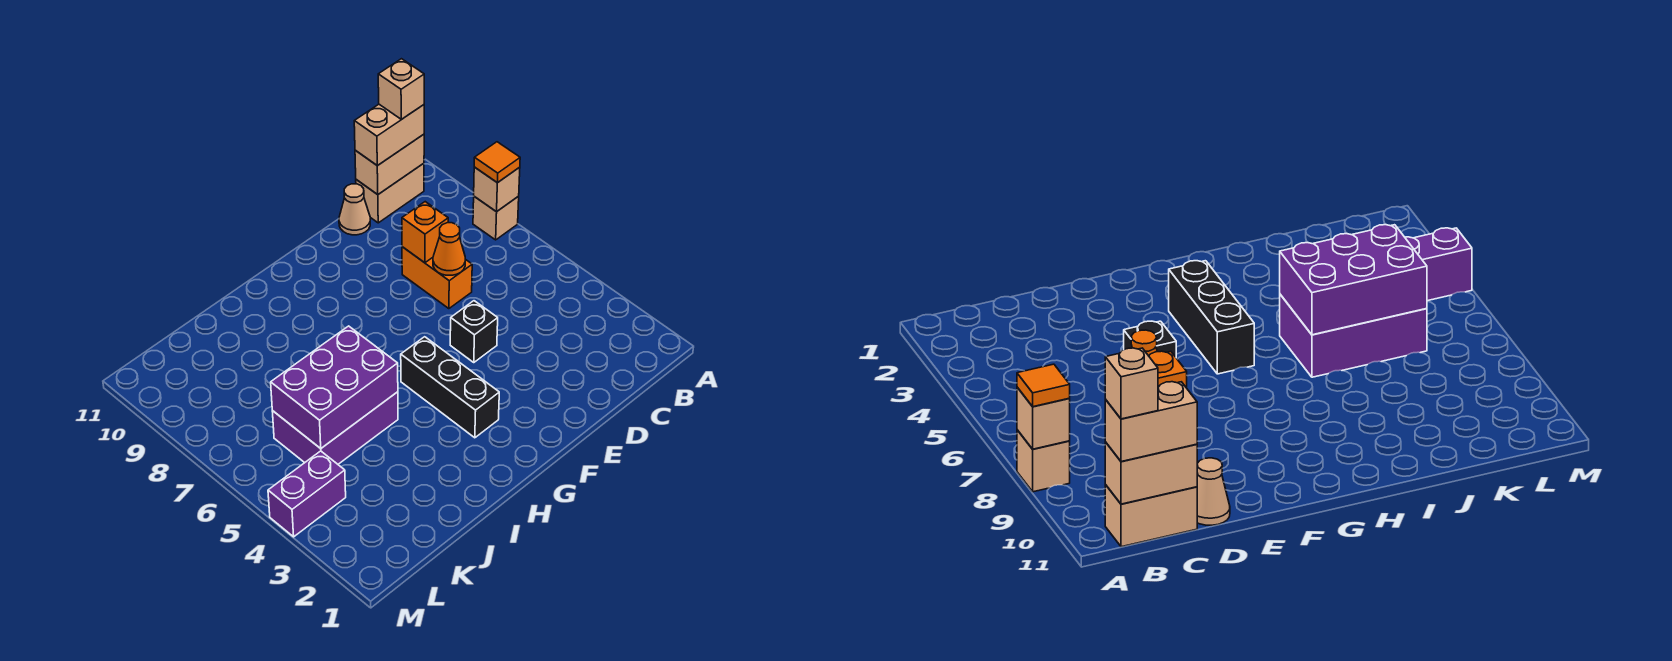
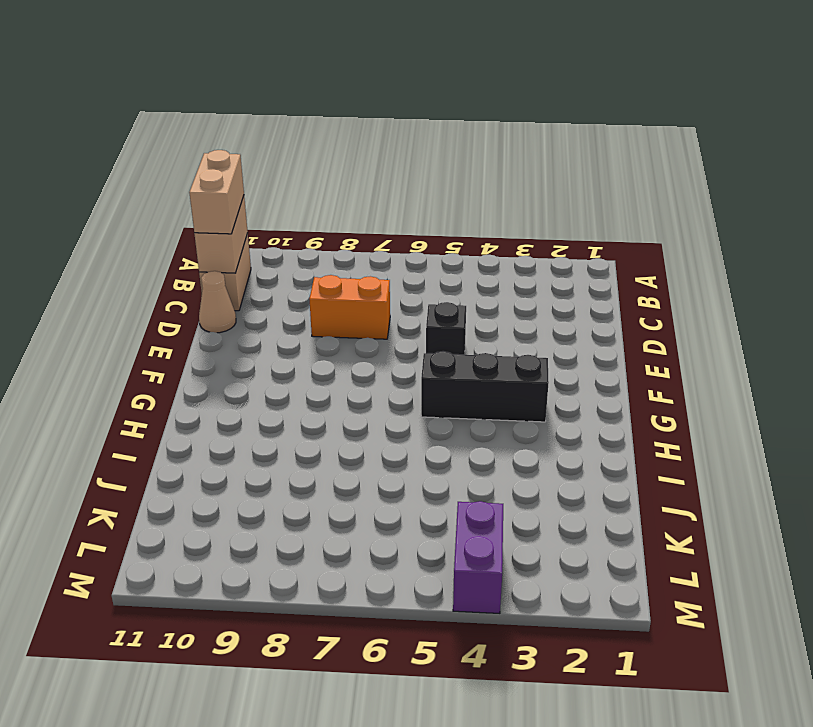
none -> tan brick A8 level 1
none -> purple brick I5:K6 level 1
none -> tan brick A8 level 2

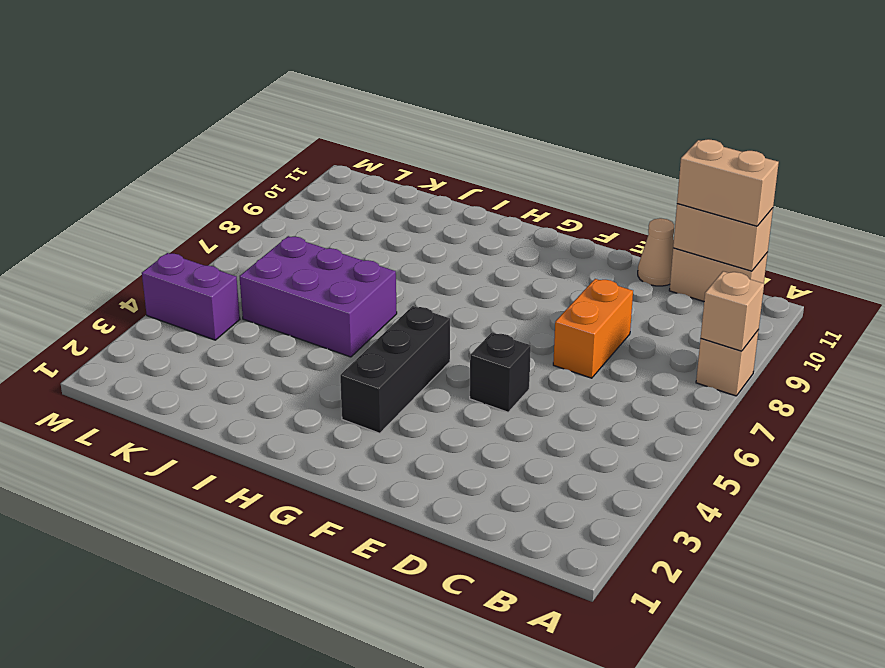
none -> orange cone D7 level 2
none -> orange brick D8 level 2
none -> purple brick I5:K6 level 2

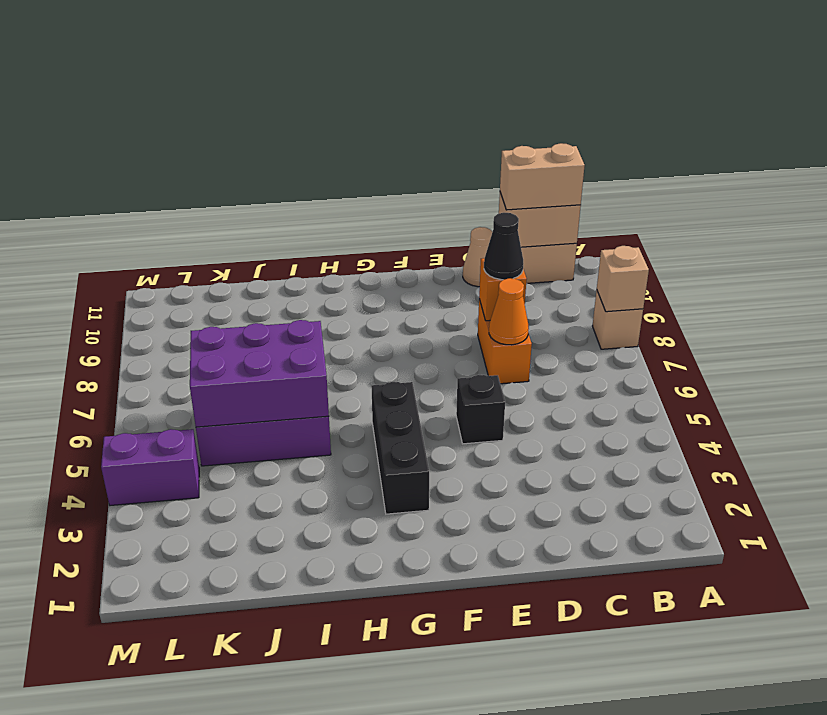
black cone D8 level 3 -> none
none -> orange tile A8 level 3
none -> tan brick B11 level 4

